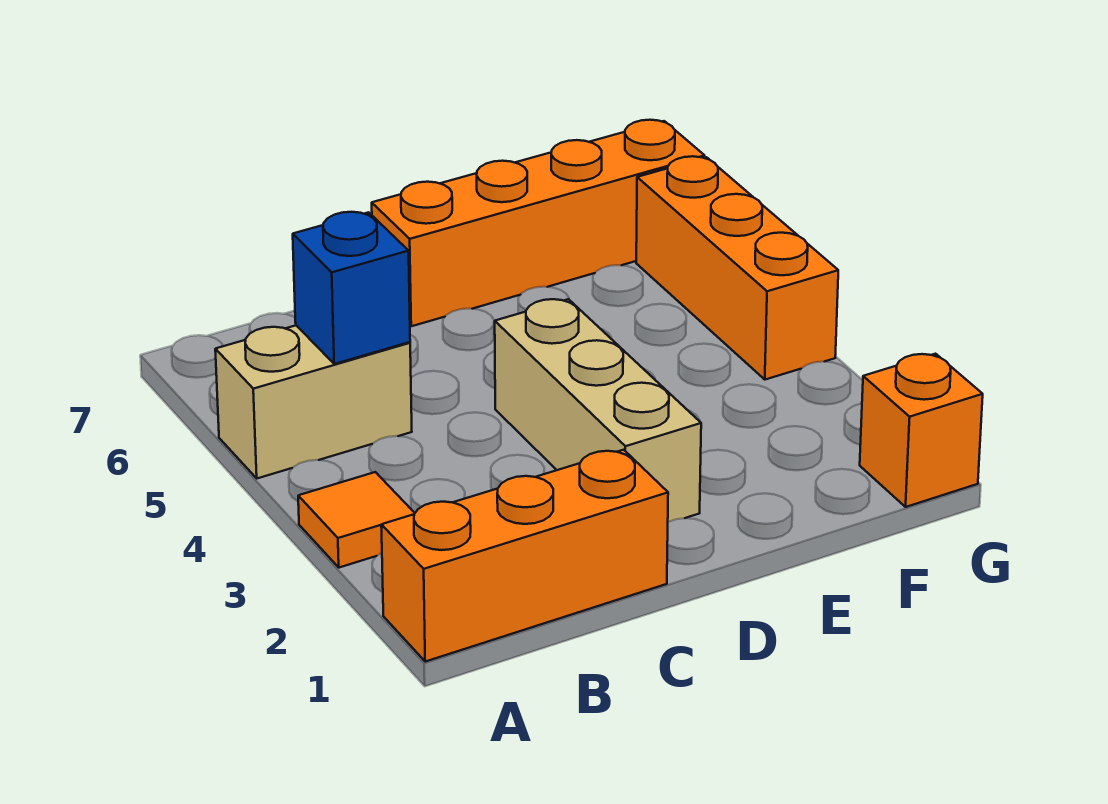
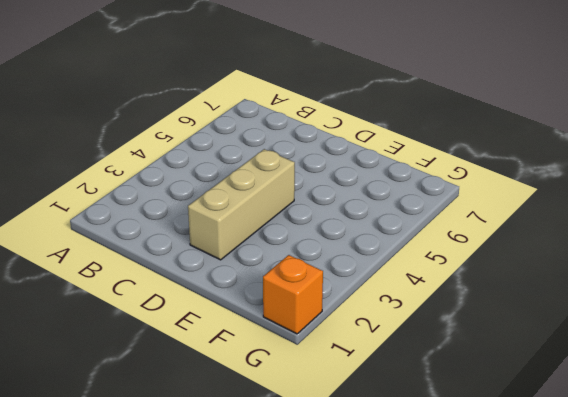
none -> orange brick A1:C1 level 1
none -> orange tile A3 level 1

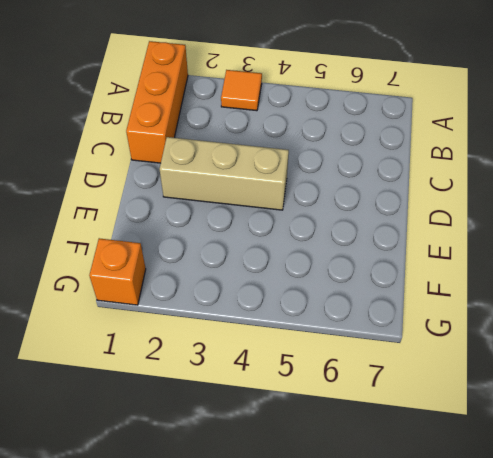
none -> tan brick A5:B5 level 1
none -> orange brick D7:G7 level 1

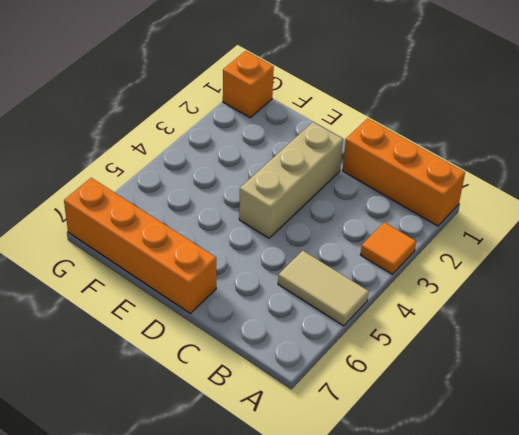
tan tile A5:B5 level 1 -> tan brick A5:B5 level 1
none -> orange brick G4:G6 level 1
none -> blue brick B5 level 2

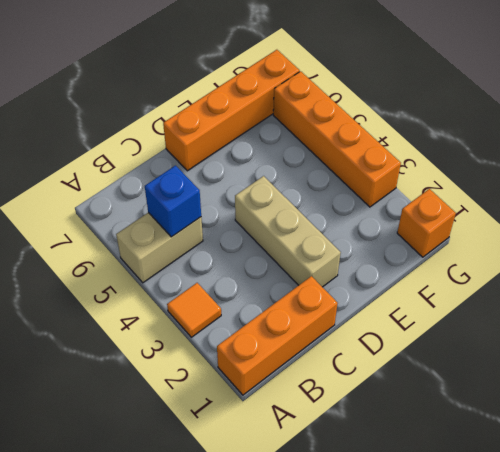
orange brick G3:G6 level 1 -> orange brick G4:G6 level 1

